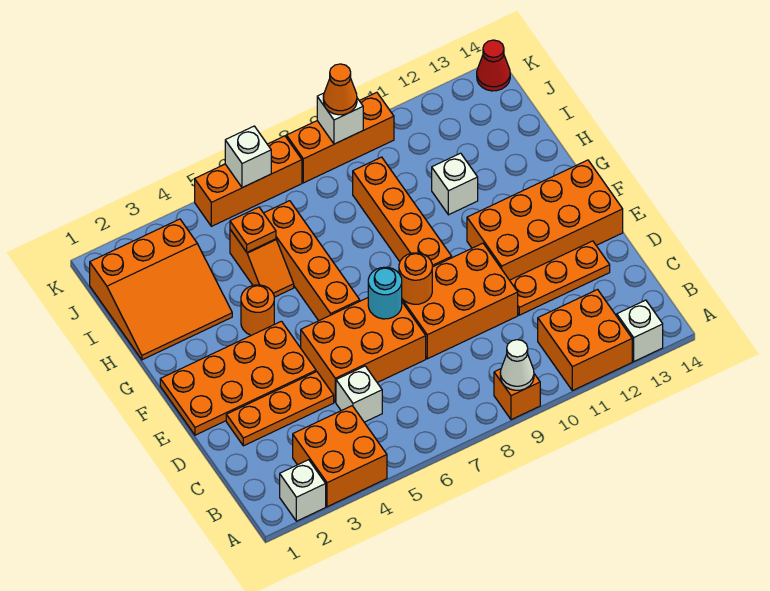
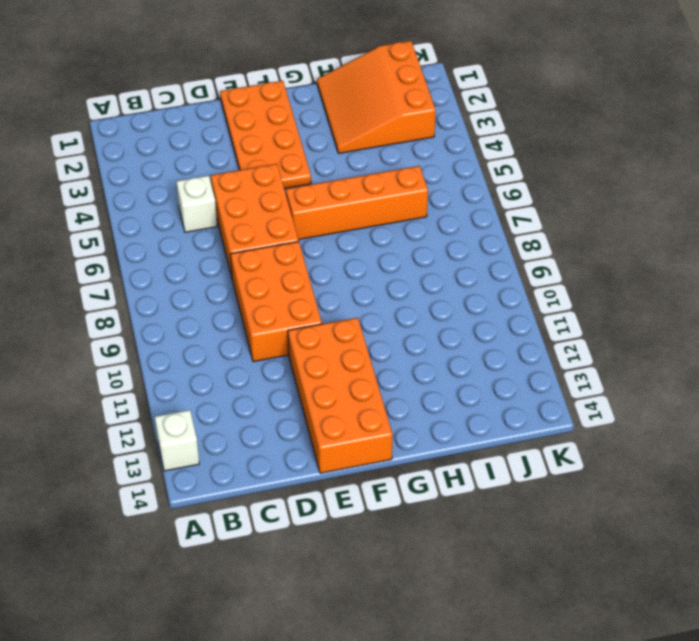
none -> white brick A2 level 1
none -> orange brick A3:B4 level 1
none -> orange brick A9 level 1

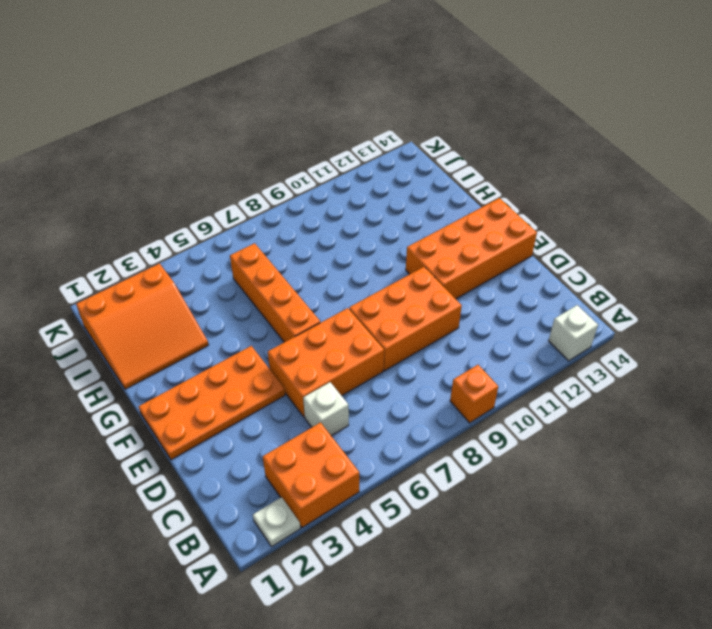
white plate A2 level 1 -> white brick A2 level 1
none -> orange brick A11:B12 level 1
none -> orange plate D2:D4 level 1
none -> orange plate D11:D13 level 1

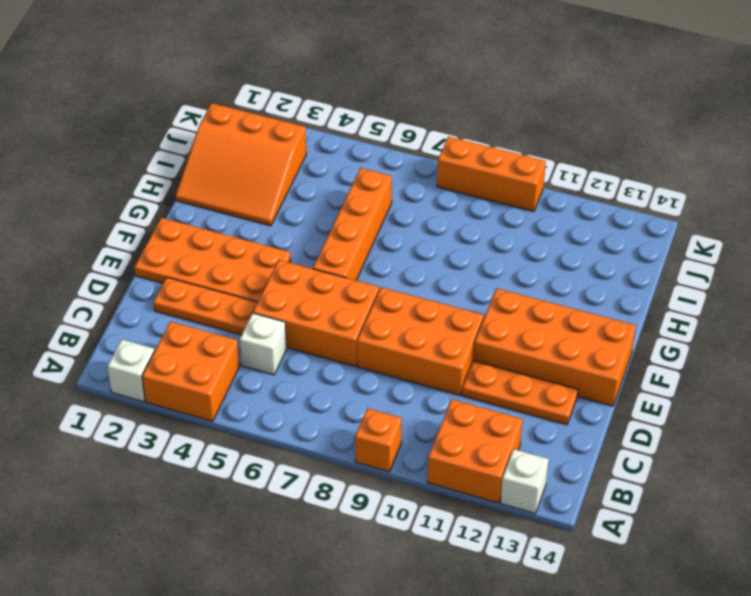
none -> orange brick F9:I9 level 1
none -> orange round brick G4 level 1
none -> orange slope H5:I5 level 1 top I

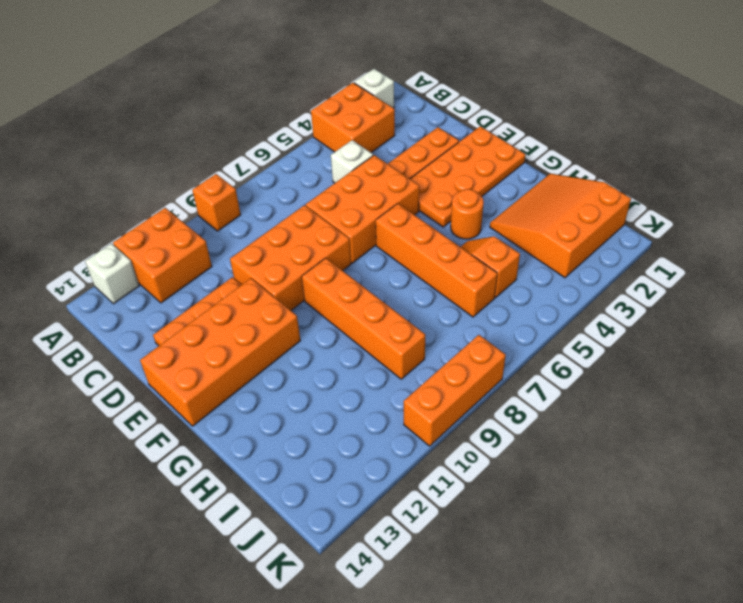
none -> white brick H11 level 1
none -> orange brick K5:K7 level 1
none -> red cone K14 level 1

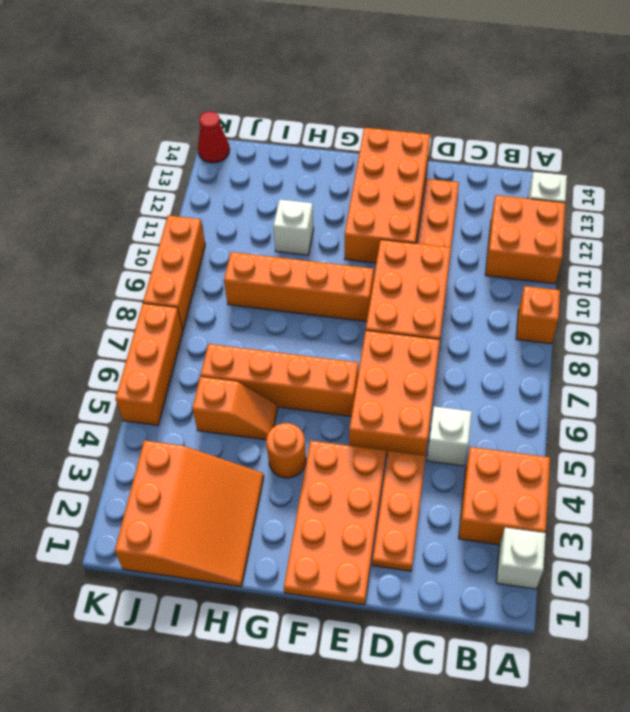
none -> white cone A9 level 2
none -> cyan round brick E7 level 2
none -> orange round brick E8 level 2

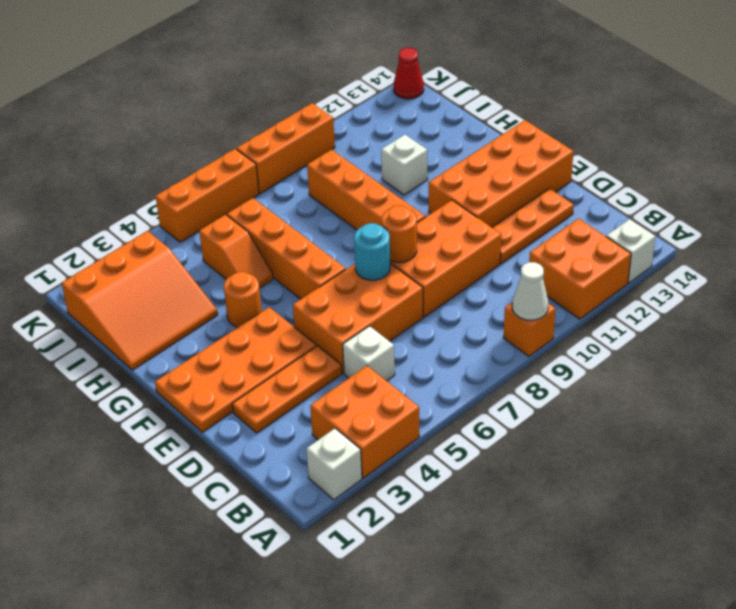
none -> orange plate I5 level 2
none -> white brick K6 level 2
none -> white brick K9 level 2

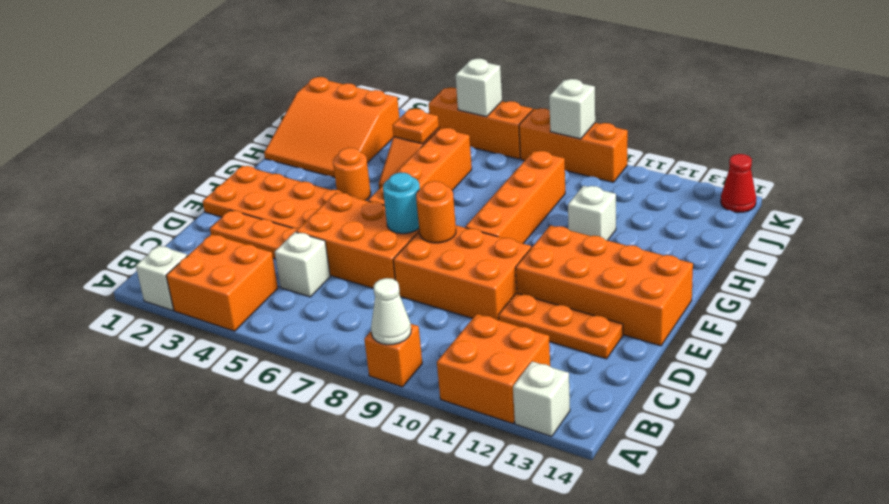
none -> orange cone K9 level 3

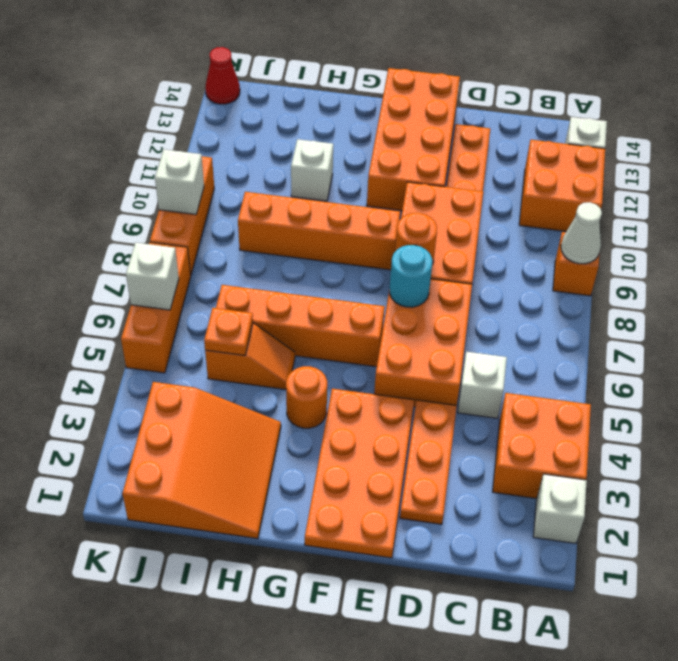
none -> orange cone K9 level 3

